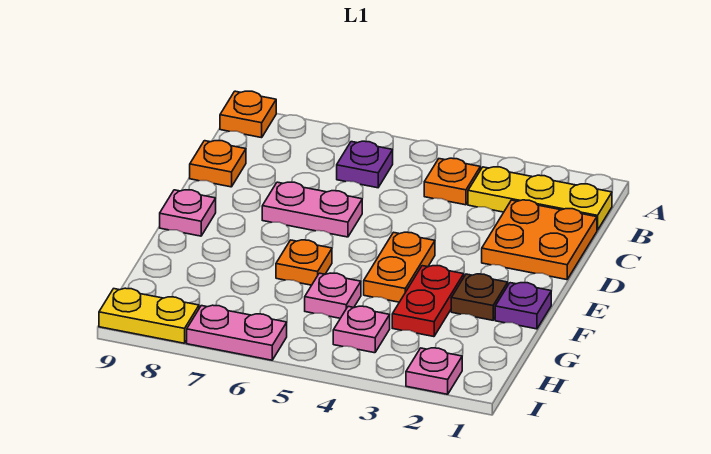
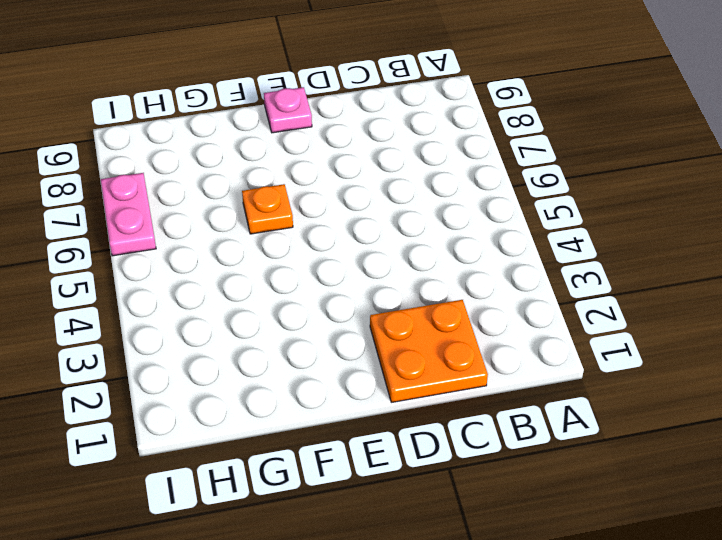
none -> orange plate A9 level 1
none -> yellow plate B1:B3 level 1
none -> orange plate B4 level 1

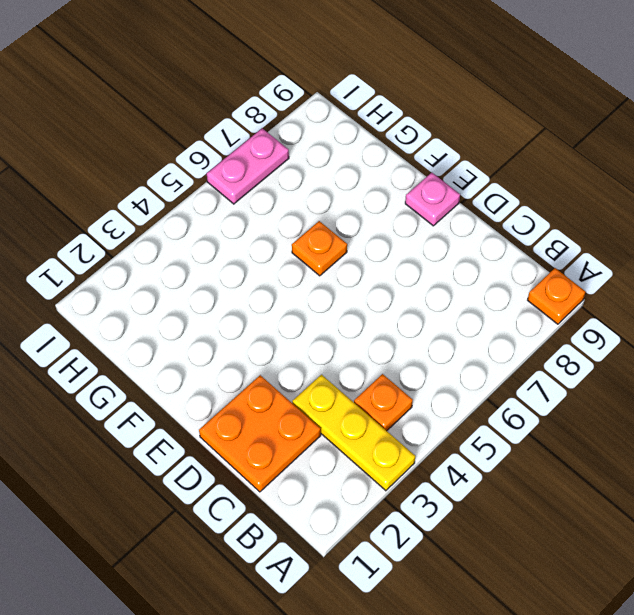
yellow plate A3:C3 level 1 -> yellow plate B1:B3 level 1
none -> purple plate B6 level 1
none -> orange plate C9 level 1
none -> pink plate D6:D7 level 1

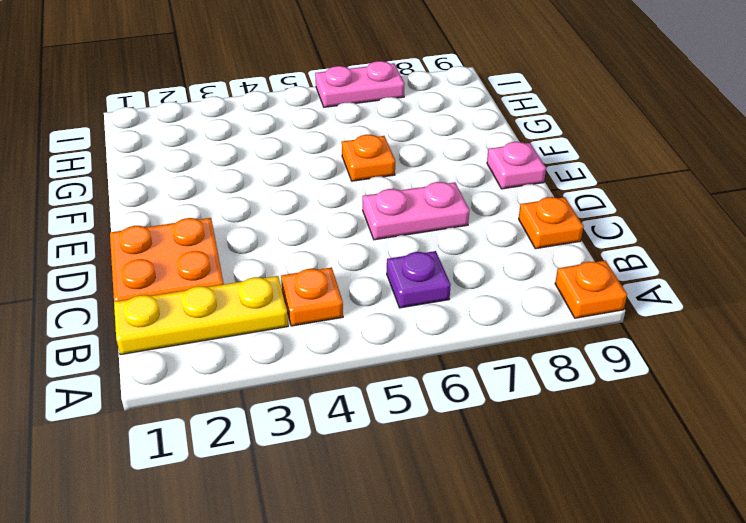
none -> orange plate E4:F4 level 1
none -> purple plate F1 level 1
none -> brown plate F2 level 1

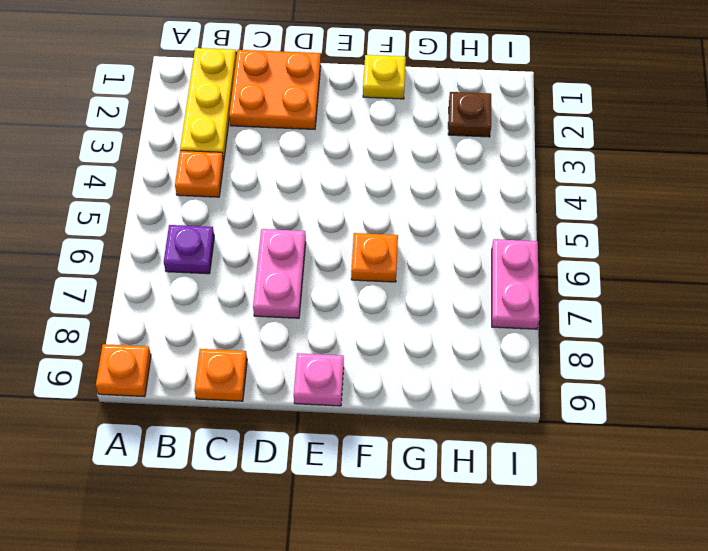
yellow plate F1 level 1 -> purple plate F1 level 1
brown plate H2 level 1 -> brown plate F2 level 1
none -> orange plate E4:F4 level 1
none -> red plate F3:G3 level 1
none -> pink plate G5 level 1

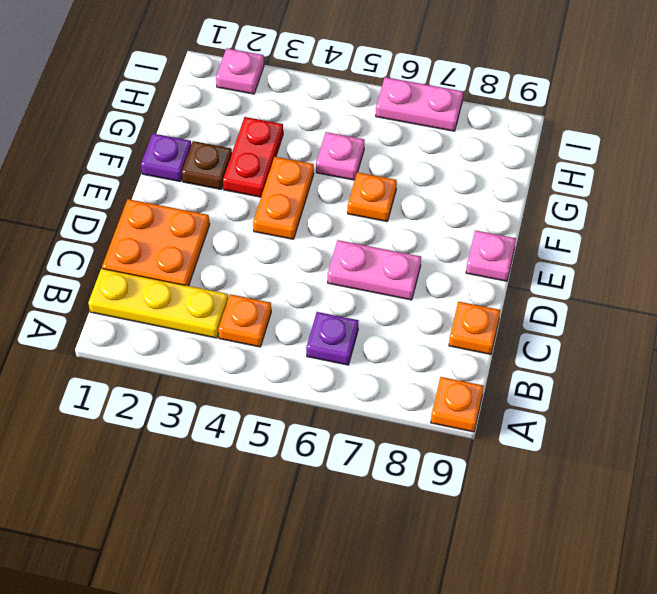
none -> pink plate H4 level 1
none -> yellow plate I8:I9 level 1

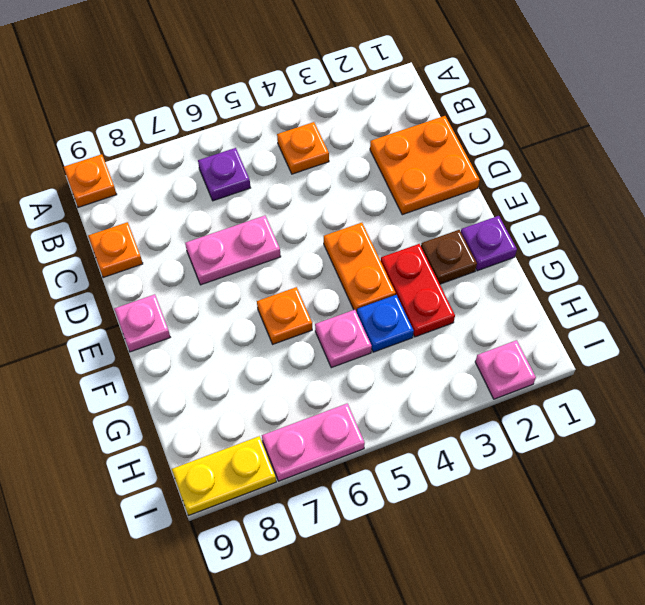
blue plate G4 level 1 -> none
none -> yellow plate B1:B3 level 1
none -> pink plate H4 level 1

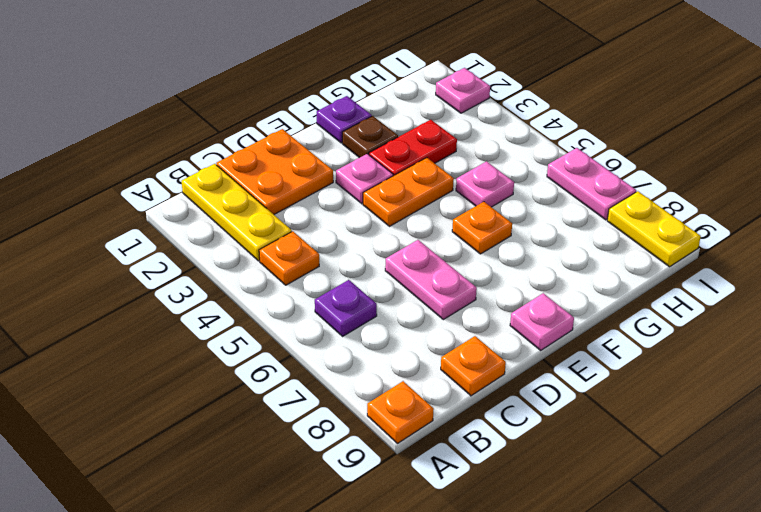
pink plate E3 level 1 -> pink plate H4 level 1

